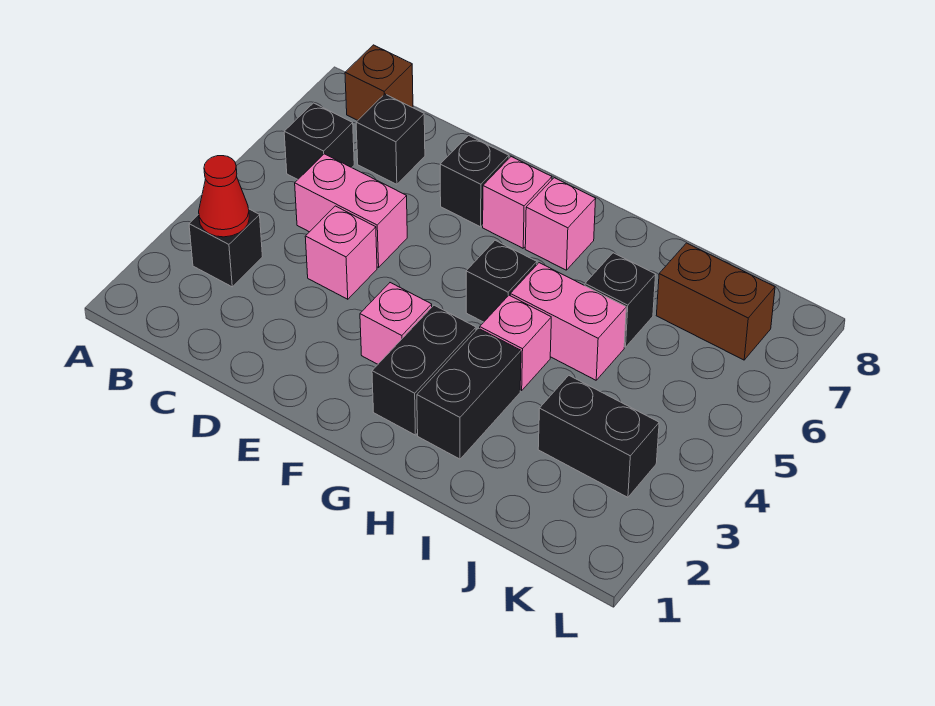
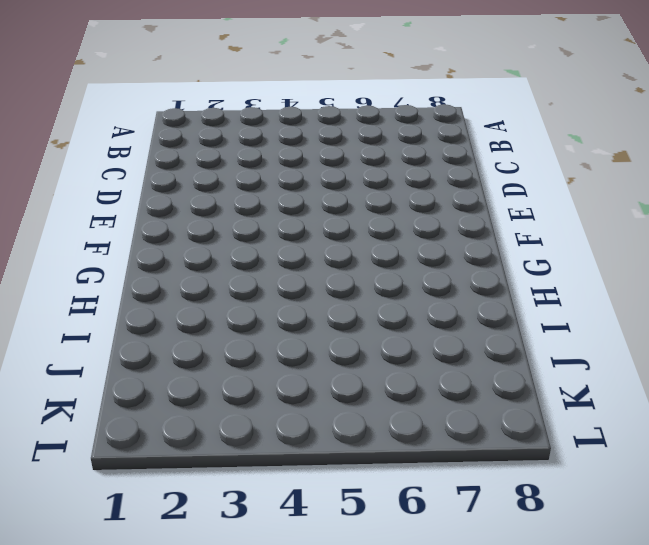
none -> black brick B3 level 1
none -> black brick B6 level 1
none -> brown brick B8 level 1

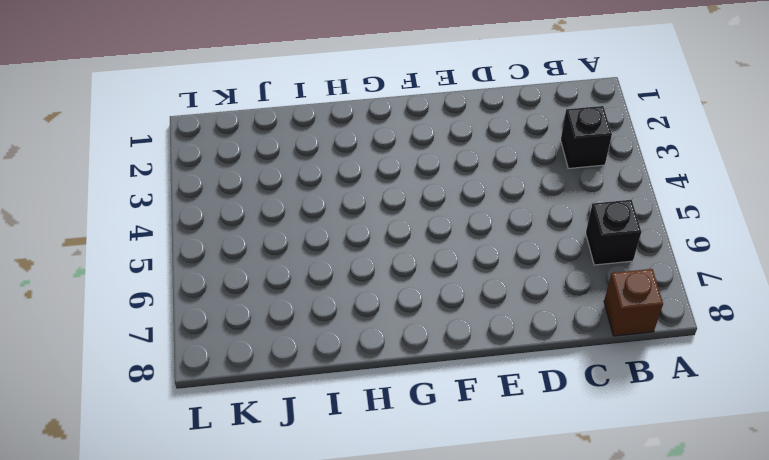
none -> pink brick C5:D5 level 1
none -> black brick C7 level 1
none -> pink brick D4 level 1

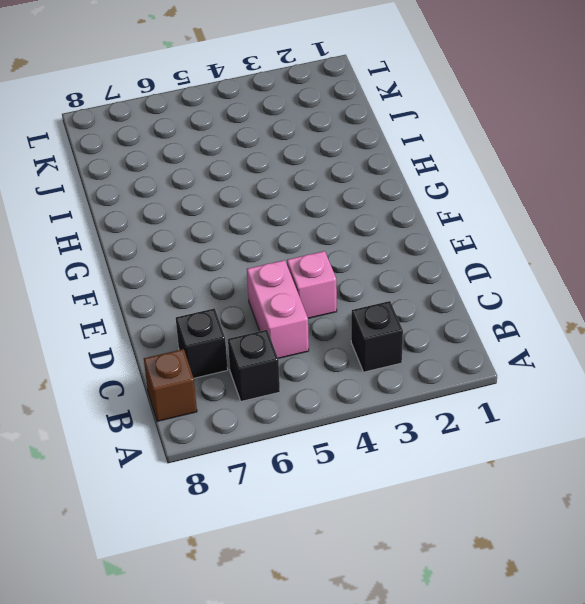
none -> black brick E7 level 1
none -> pink brick F3 level 1
none -> pink brick F7 level 1

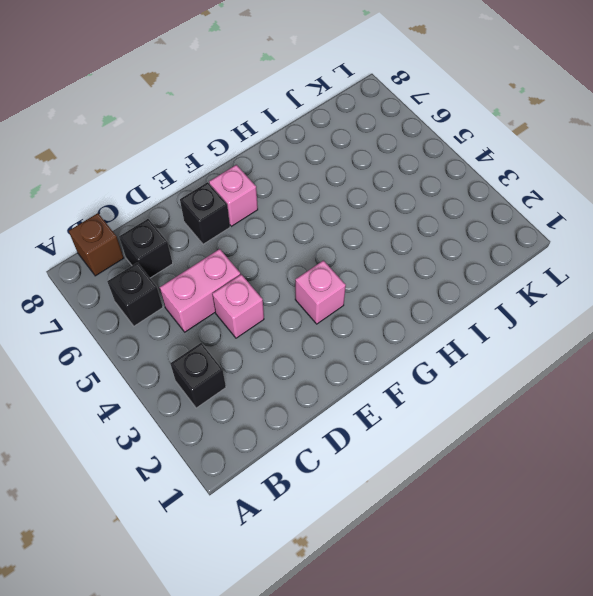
none -> black brick G2:G3 level 1
none -> black brick G5 level 1
none -> pink brick G7 level 1

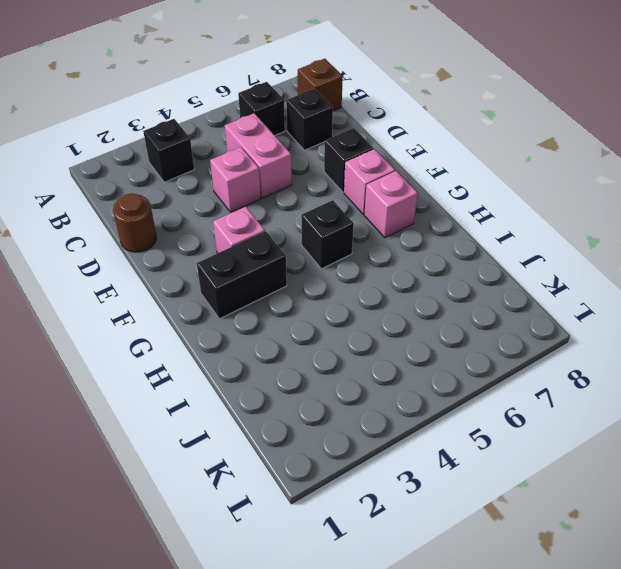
brown round brick D1 level 1 -> none
none -> black brick H2:H3 level 1
none -> pink brick H4 level 1
none -> pink brick H5:I5 level 1

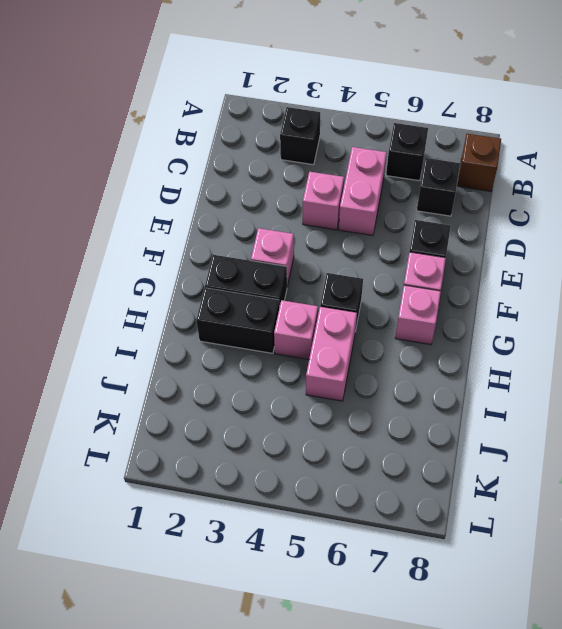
none -> black brick I6 level 1
none -> black brick J3:K3 level 1
none -> brown brick J7:K7 level 1

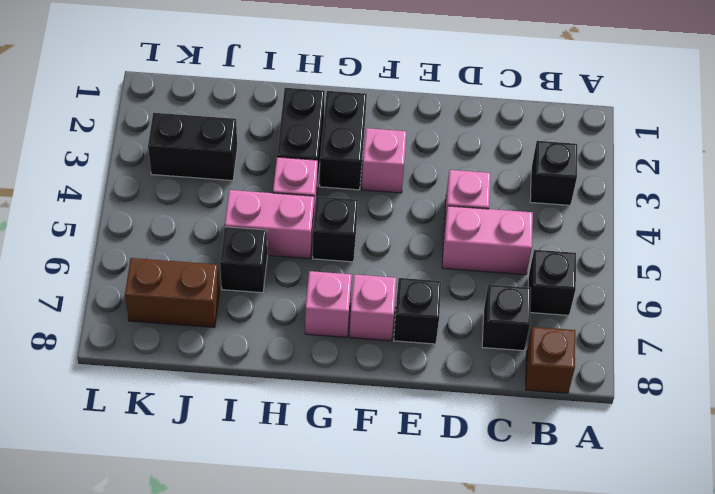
none -> red cone B3 level 2

